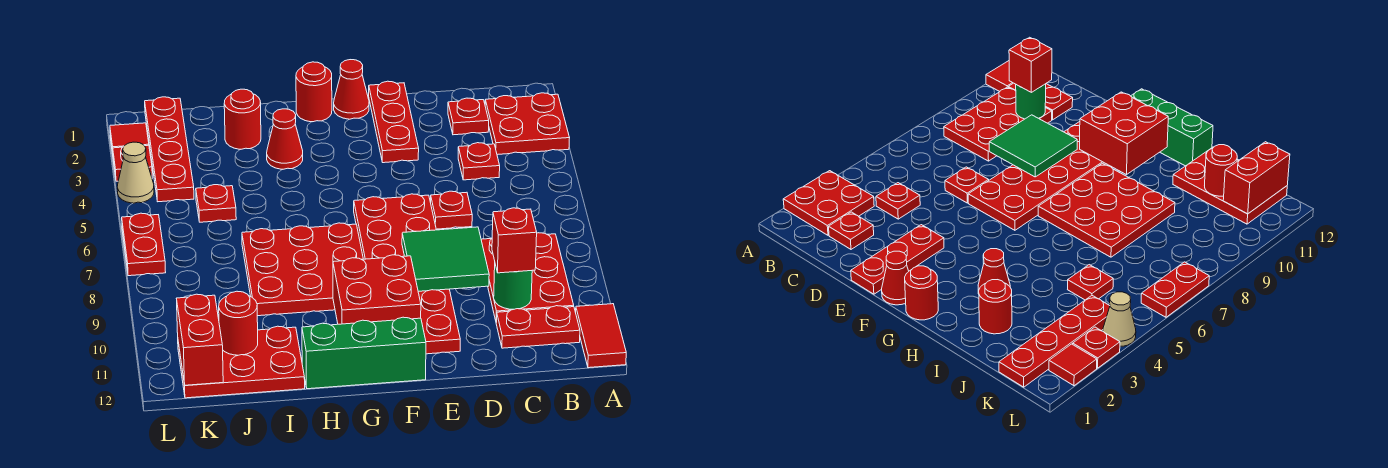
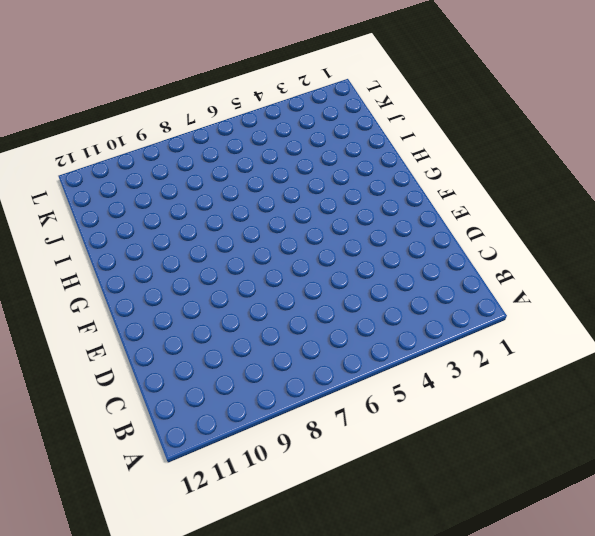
none -> red plate A2:B3 level 1
none -> red tile A11:A12 level 1
none -> red plate B8:C10 level 1

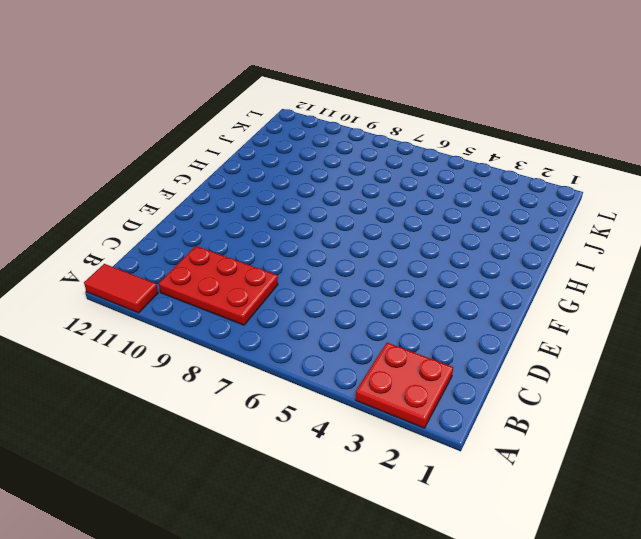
none -> red plate B11:C11 level 1
none -> red plate C2 level 1
none -> red plate C4 level 1

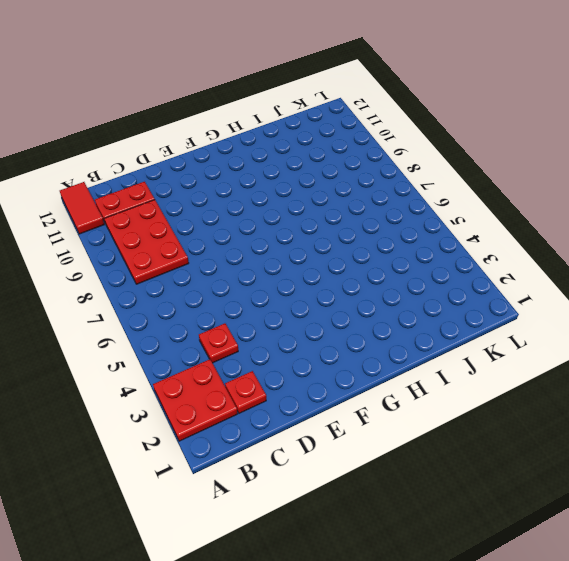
none -> red plate D6 level 1
none -> red plate E1:E3 level 1
none -> red plate E6:F11 level 1

